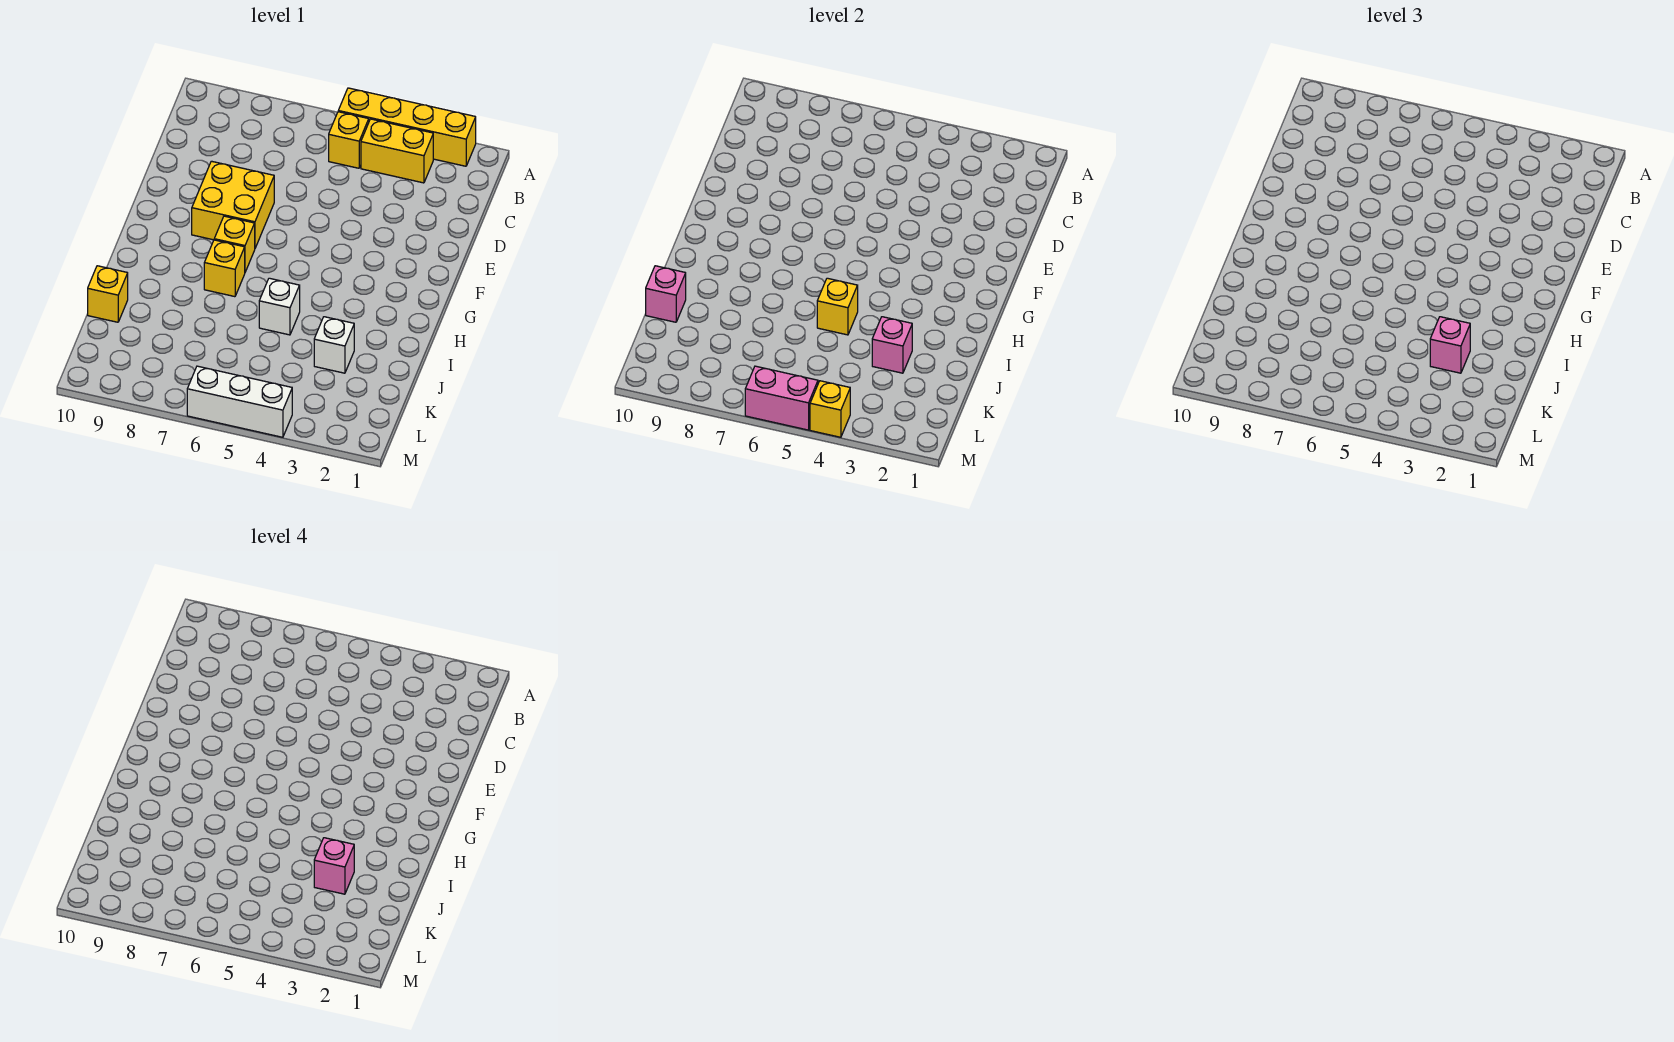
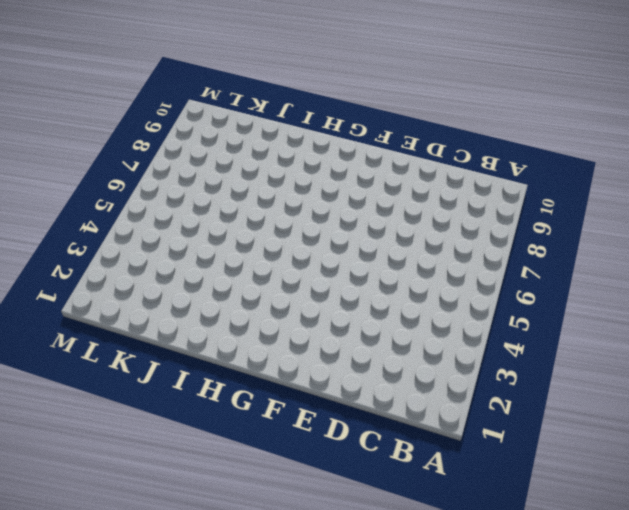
none -> yellow brick A2:A5 level 1
none -> yellow brick B3:B4 level 1
none -> yellow brick B5 level 1

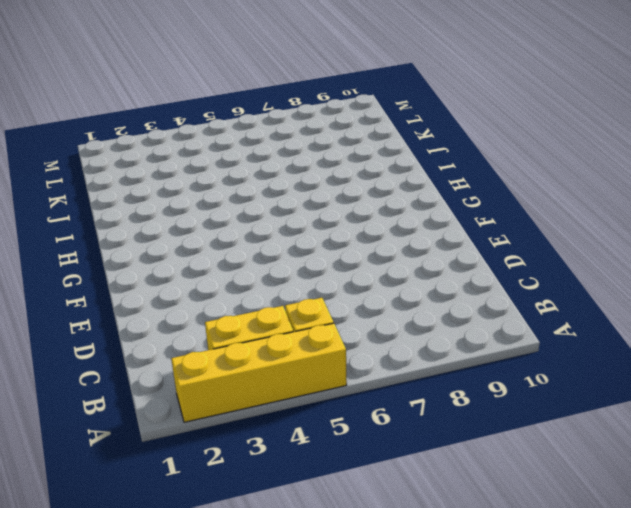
none -> yellow brick E7:F8 level 1
none -> yellow brick G7 level 1
none -> yellow brick H7 level 1

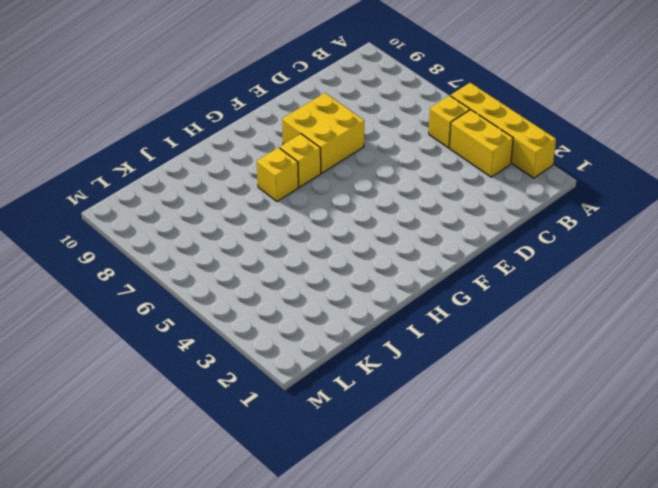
none -> white brick I5 level 1
none -> white brick J3 level 1
none -> yellow brick J10 level 1

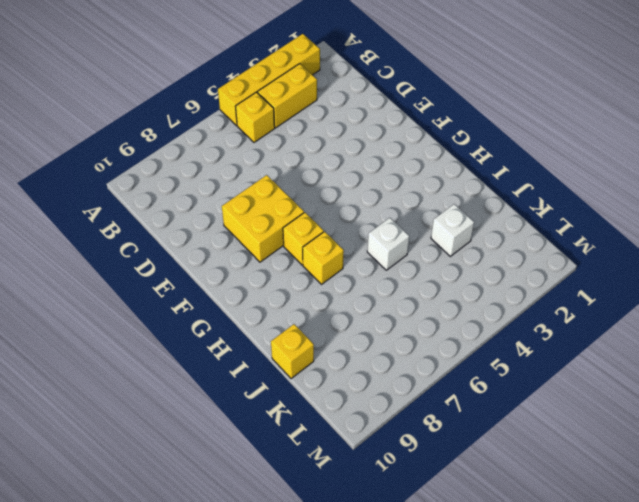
none -> white brick M4:M6 level 1
none -> yellow brick I5 level 2
none -> pink brick J3 level 2

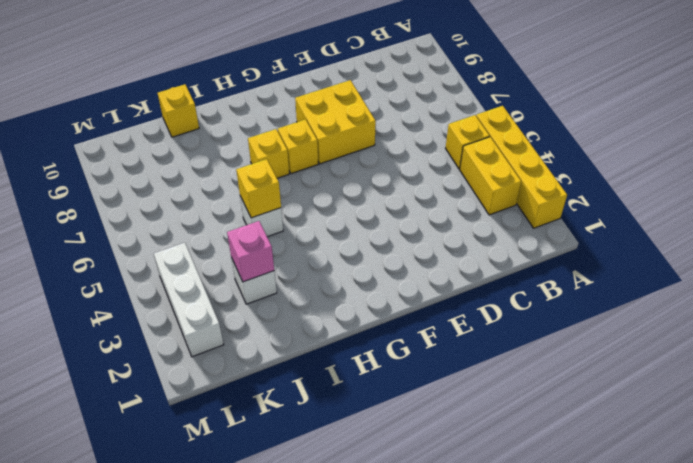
white brick L2:L4 level 1 -> white brick M4:M6 level 1
none -> pink brick J10 level 2
none -> yellow brick M4 level 2
none -> pink brick M5:M6 level 2

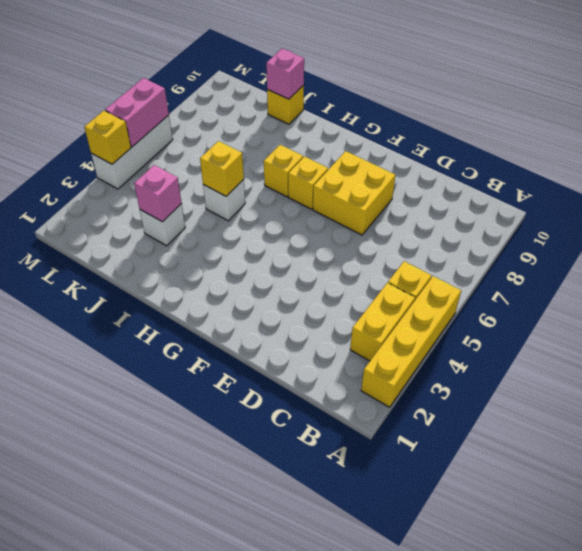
none -> pink brick J3 level 3
none -> pink brick J3 level 4

